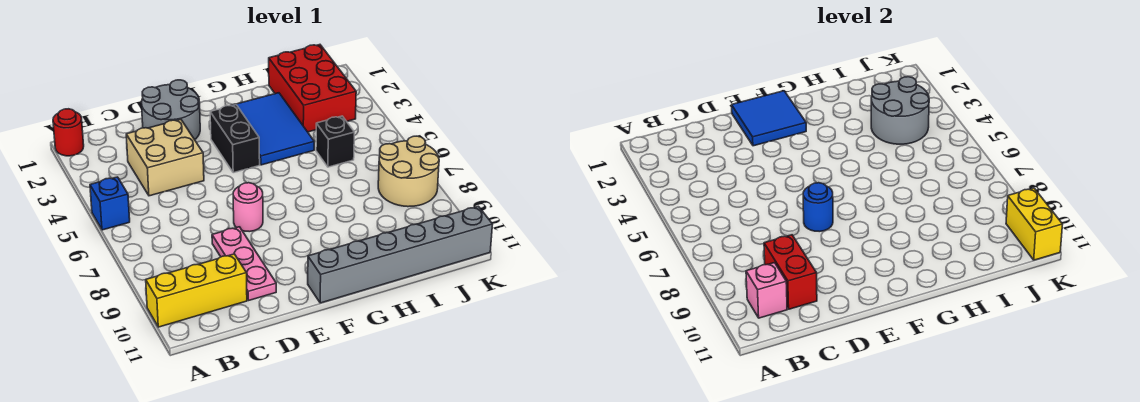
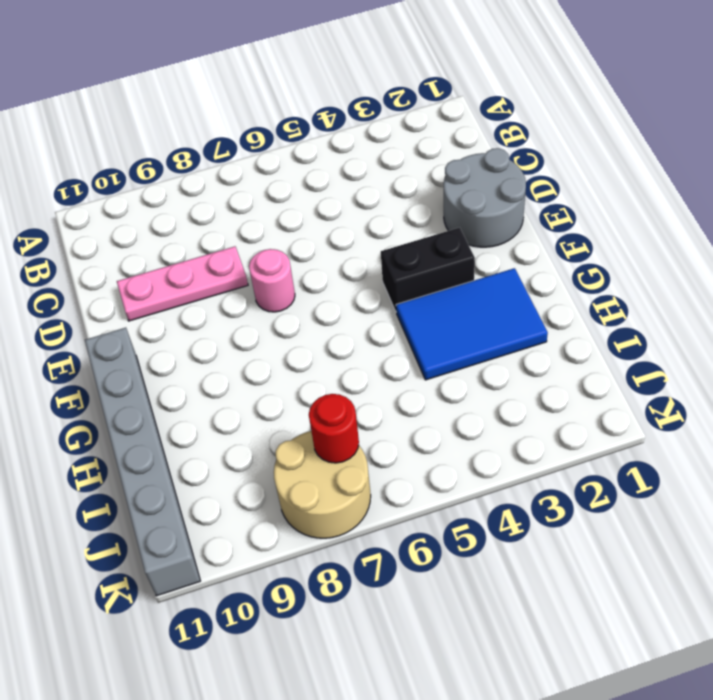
red round brick J7 level 2 -> red round brick A1 level 1
none -> blue brick A5 level 1
none -> yellow brick A10:C10 level 1
none -> tan brick C3:D4 level 1

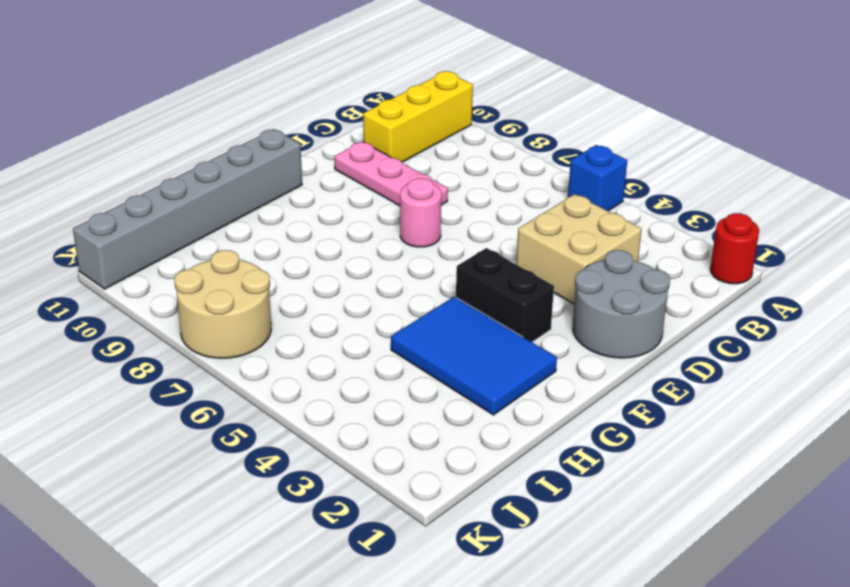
none -> red brick I1:J3 level 1
none -> black brick I5 level 1
none -> pink brick B10 level 2

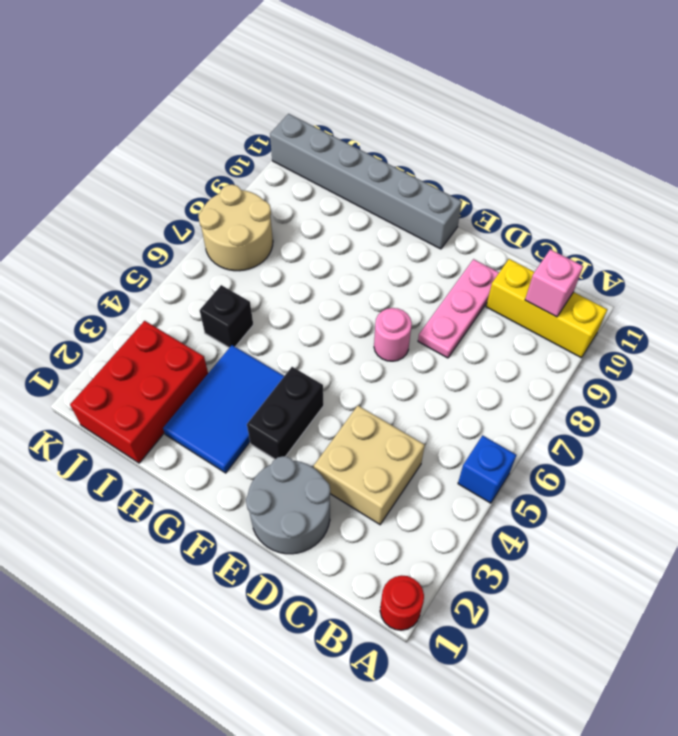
none -> red brick C9:C10 level 2
none -> blue tile E1:F2 level 2
none -> blue round brick E7 level 2

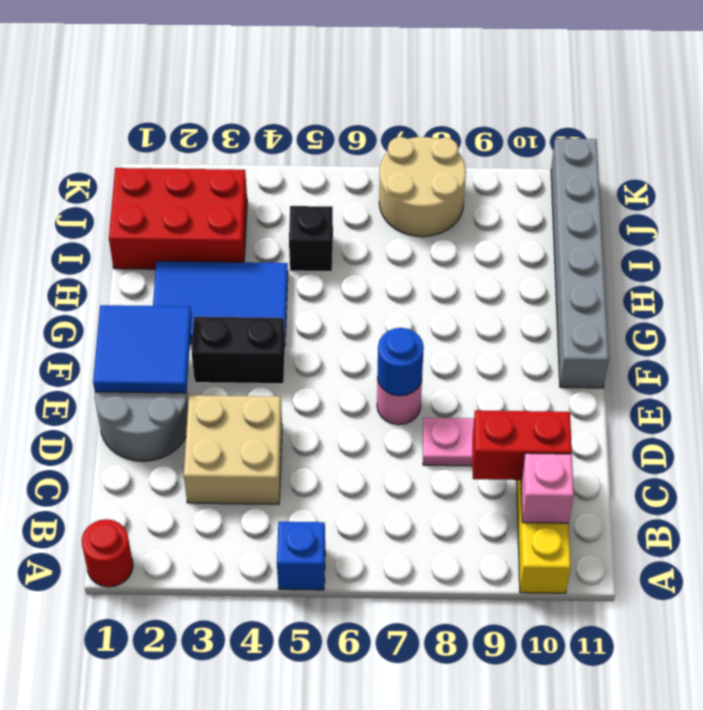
none -> grey round brick I3:J4 level 2
none -> yellow brick K10:K11 level 2

